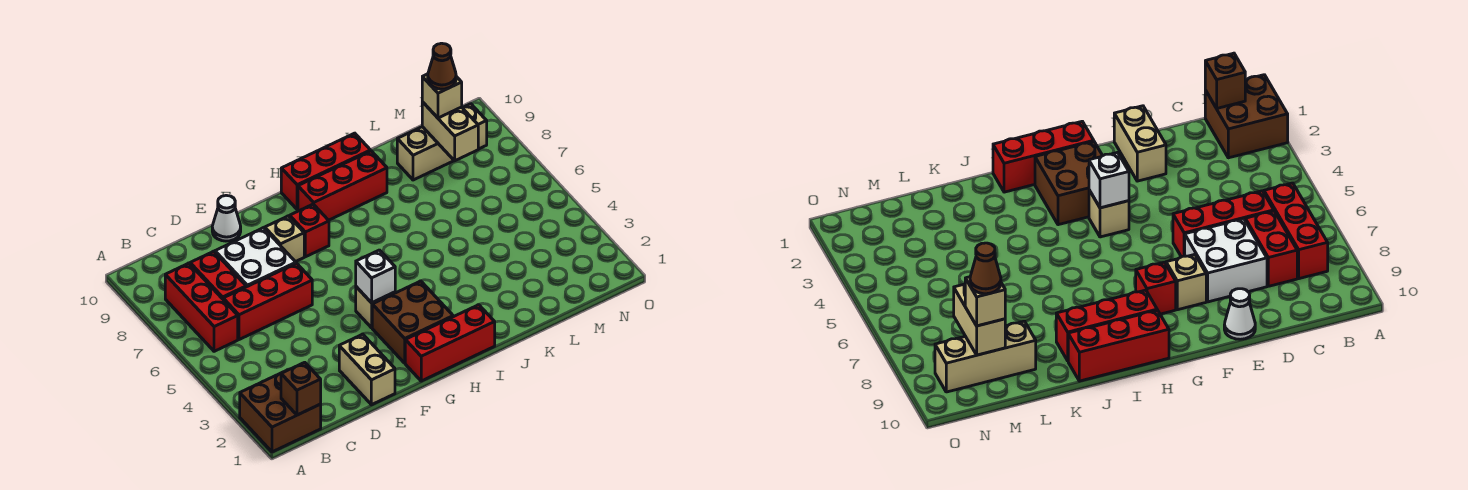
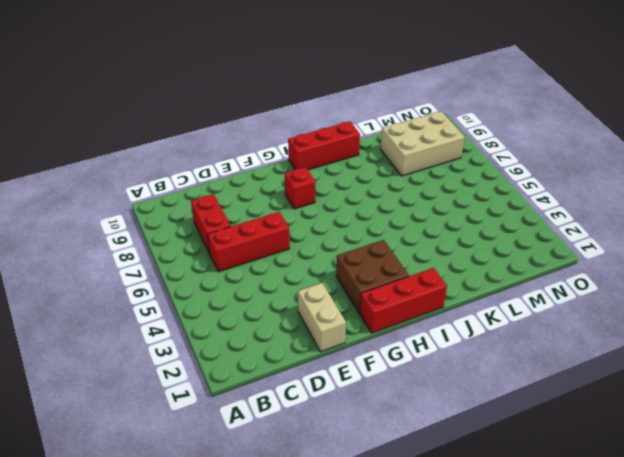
tan brick L8:N9 level 1 -> tan brick L9:N9 level 1
none -> brown brick A1:B2 level 1
none -> red brick B6:B8 level 1
none -> white brick D7:E8 level 1

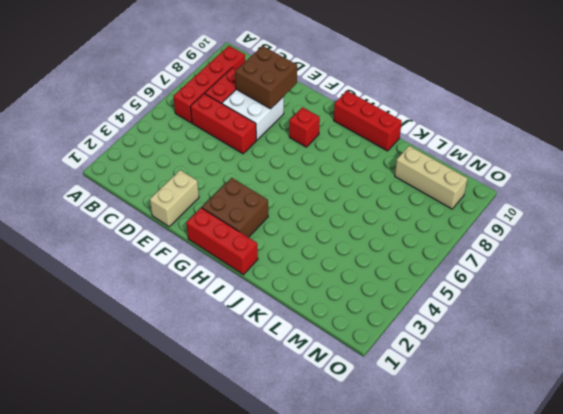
red brick B6:B9 level 1 -> red brick B6:B8 level 1
brown brick D8:E9 level 2 -> brown brick A1:B2 level 1
none -> white cone E10 level 1
none -> tan brick F8 level 1
none -> tan brick G4 level 1

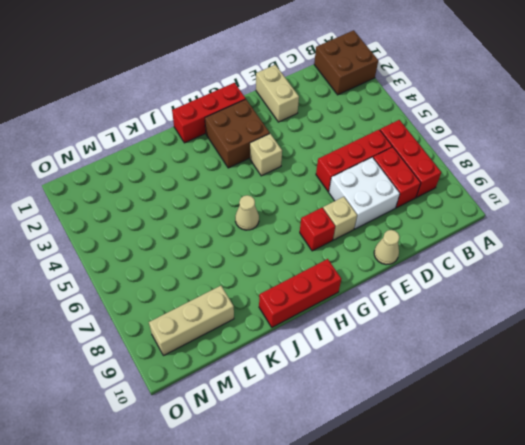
tan cone E10 level 1 -> white cone E10 level 1
tan cone I6 level 1 -> none
none -> red brick H9:J9 level 1
none -> brown brick B1 level 2
none -> white brick G4 level 2

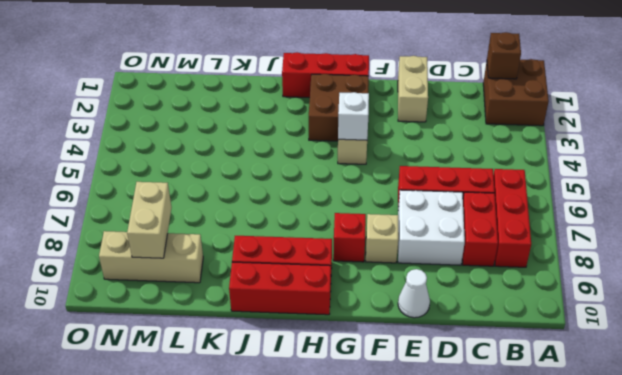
none -> tan brick M9 level 3
none -> brown cone M9 level 4

